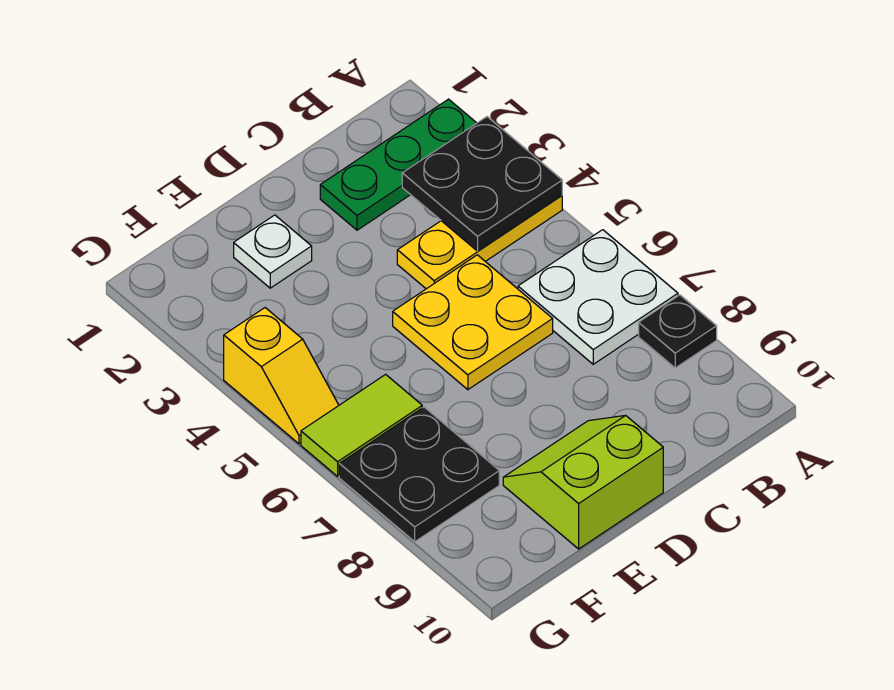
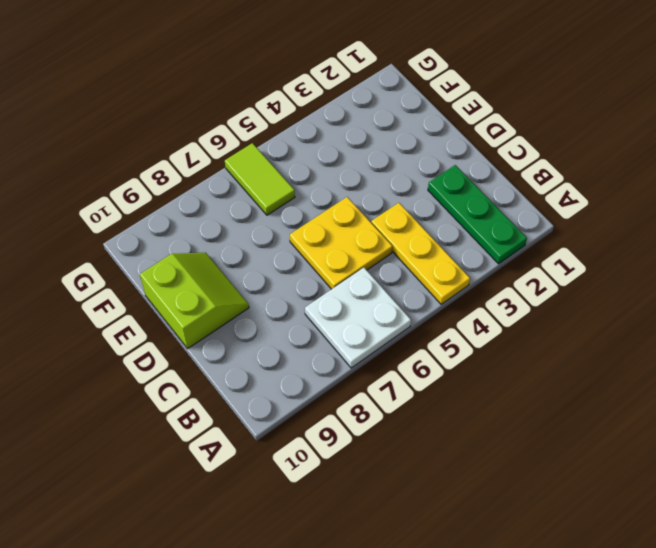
none -> black plate A8 level 1
none -> white plate E2 level 1

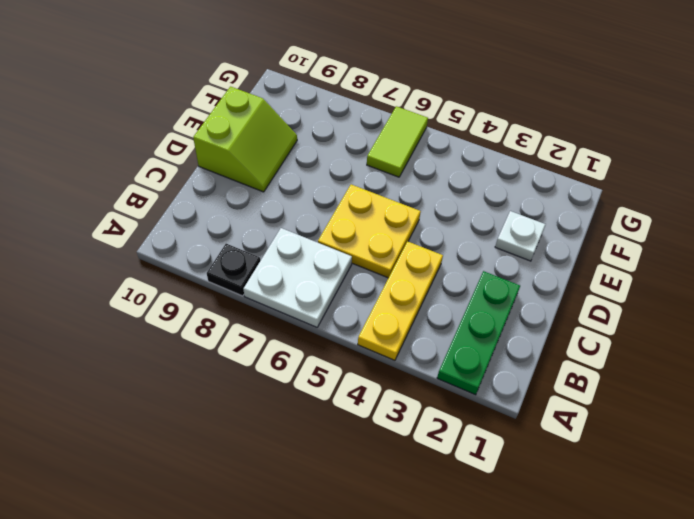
none -> black plate F7:G8 level 1
none -> yellow slope G4:G5 level 1 top 4

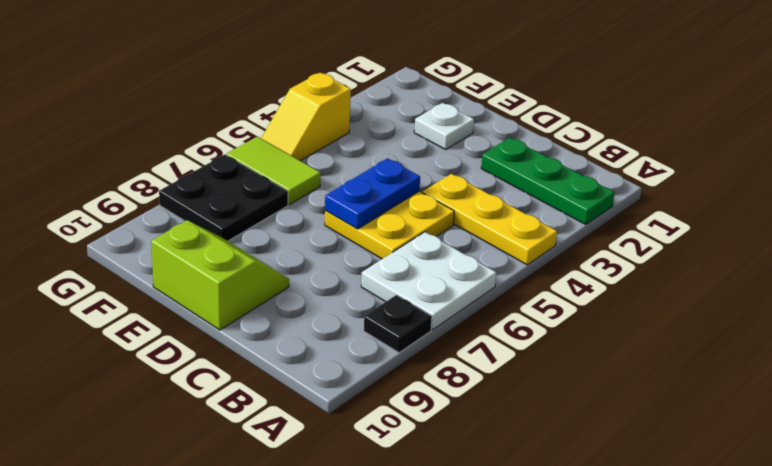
blue plate D5:D6 level 2 -> none
none -> black plate A3:B4 level 2

